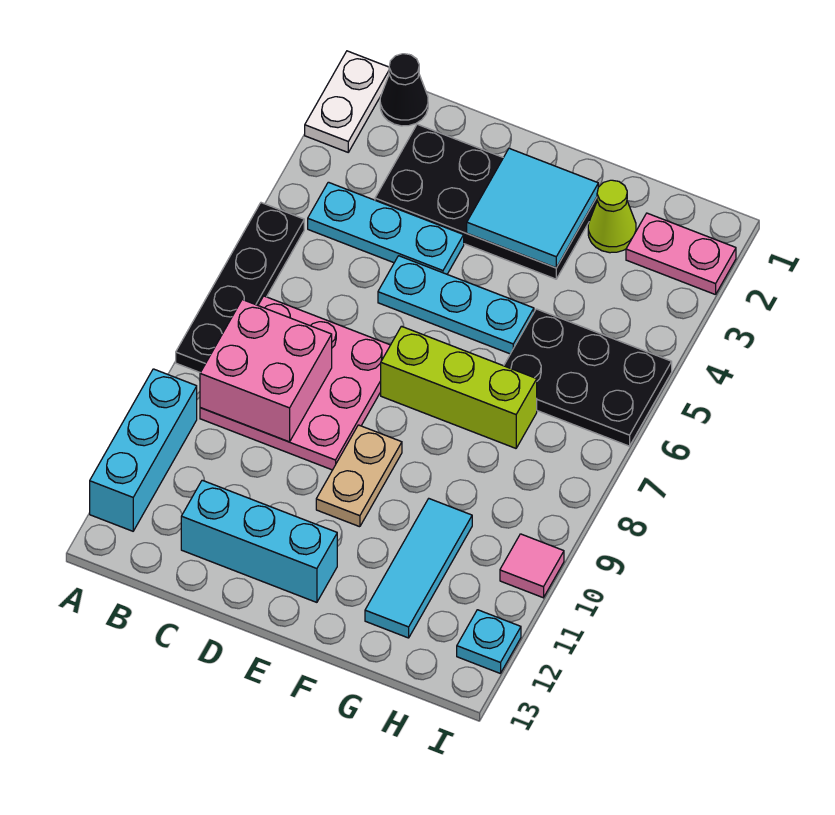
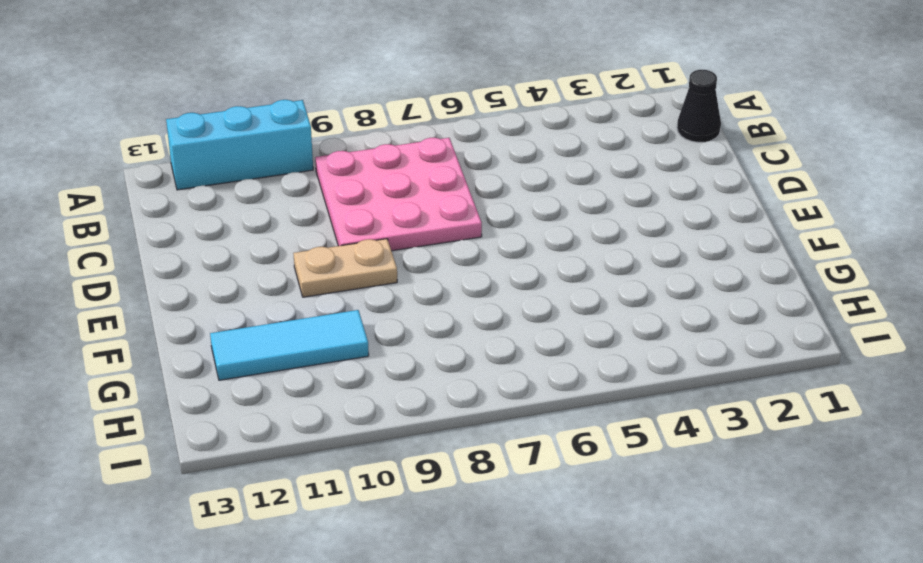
none -> white plate A1:A2 level 1
none -> black plate A5:A8 level 1
none -> cyan plate B4:D4 level 1

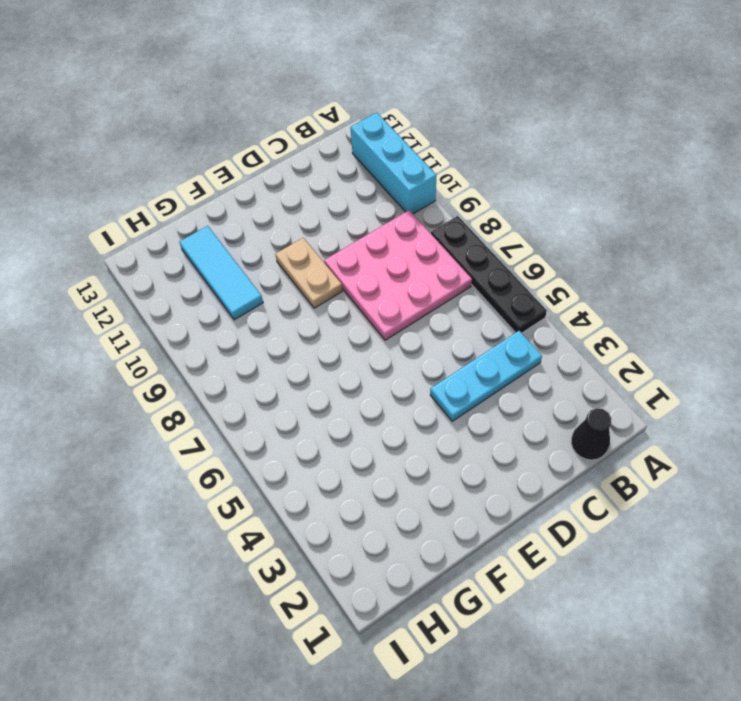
none -> white plate A1:A2 level 1
none -> black plate C2:F3 level 1
none -> cyan brick C12:E12 level 1

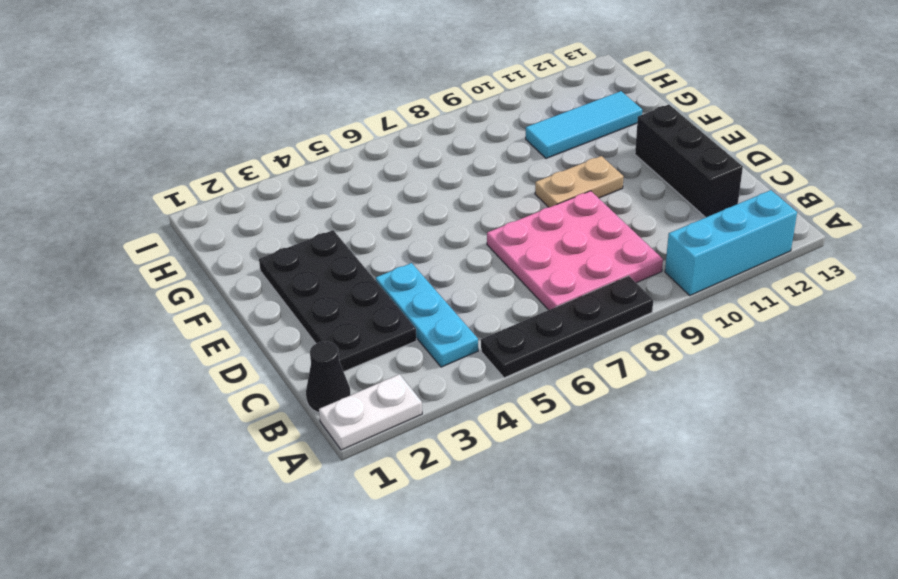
black brick C12:E12 level 1 -> cyan brick C12:E12 level 1
none -> cyan plate D5:F5 level 1
none -> lime brick E7:G7 level 1
none -> lime cone G2 level 1

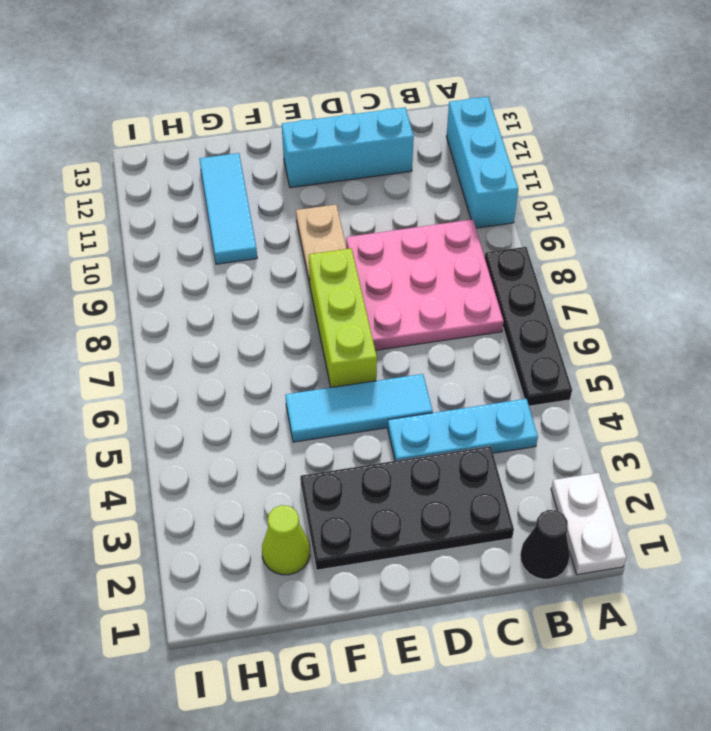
cyan tile D5:F5 level 1 -> cyan plate D5:F5 level 1
lime brick E6:E8 level 1 -> lime brick E7:G7 level 1
none -> black plate G5:I6 level 1
none -> pink plate H2:I2 level 1
none -> pink tile I10 level 1

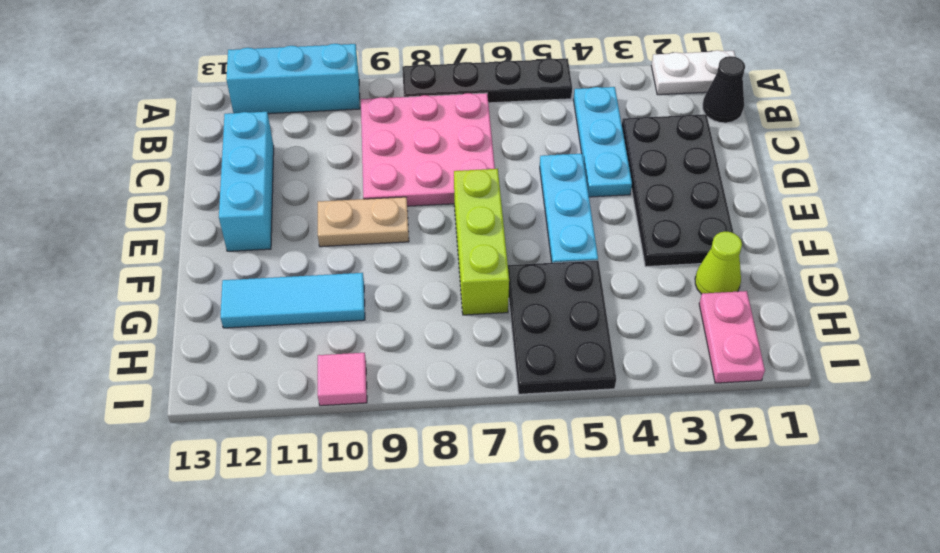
none -> cyan plate I12 level 1
none -> pink brick B8:C9 level 2
none -> cyan tile E2:F3 level 2

